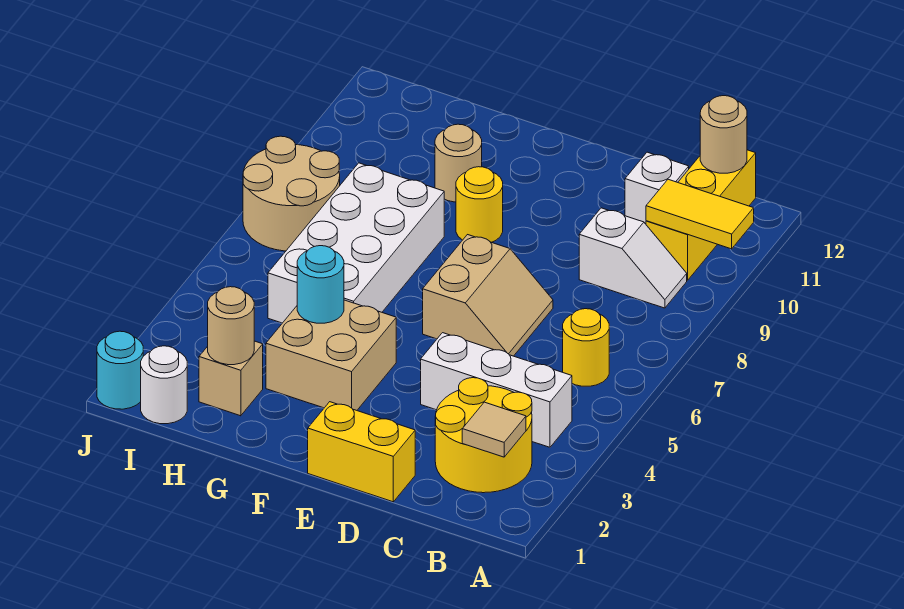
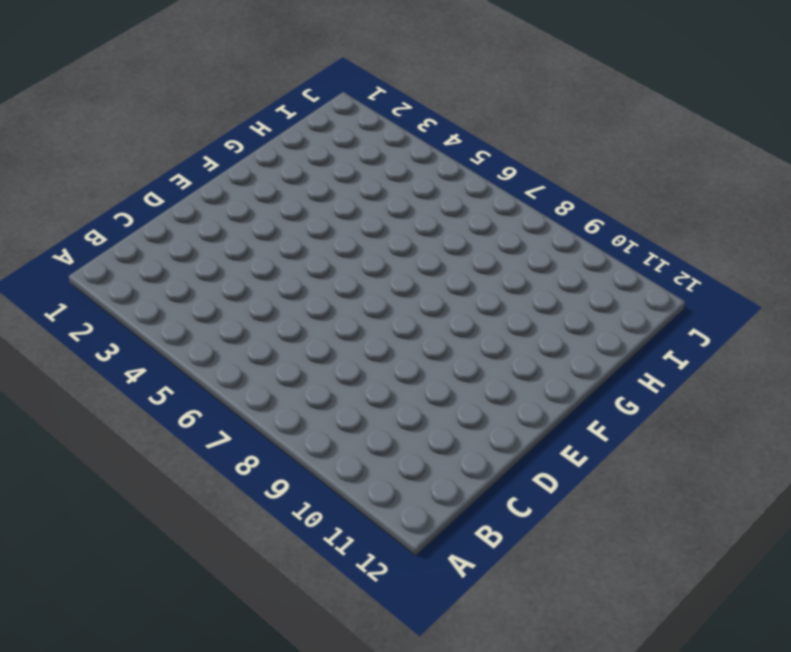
none -> yellow round brick B2:C3 level 1
none -> white brick B4:D4 level 1
none -> yellow round brick B6 level 1

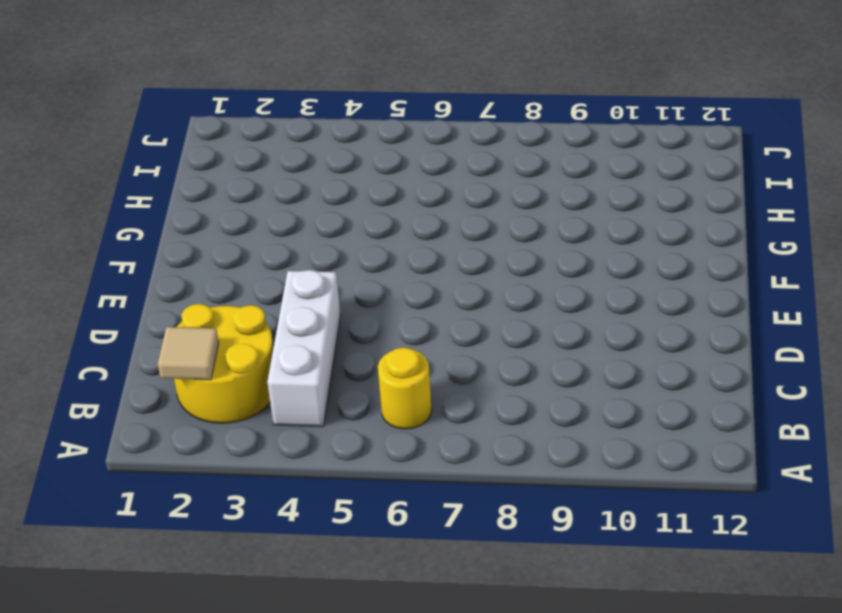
none -> white slope B9:C9 level 1 top C
none -> yellow brick B10:B12 level 1
none -> white brick C11 level 1

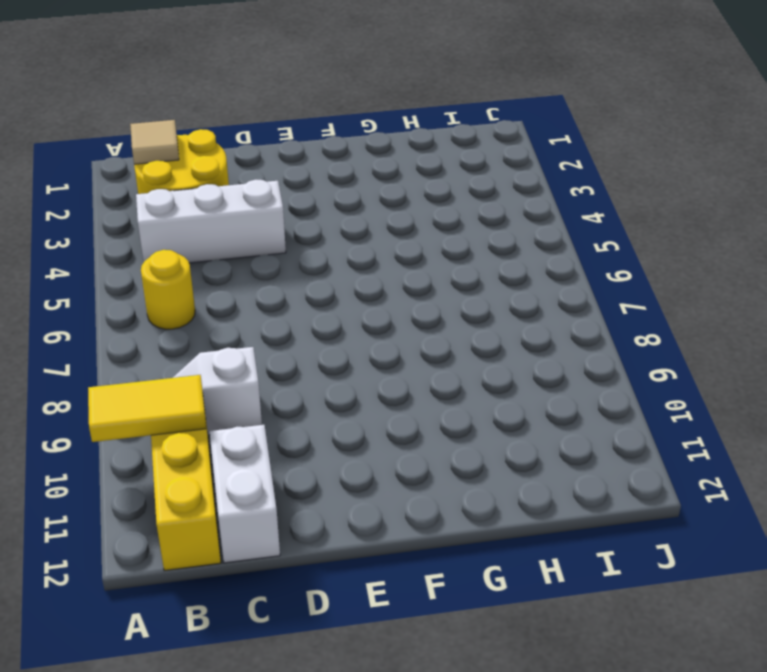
white brick C11:C12 level 1 -> white brick C11 level 1
none -> yellow brick D1:E1 level 1
none -> tan slope D6:E7 level 1 top E
none -> tan brick F3:G4 level 1

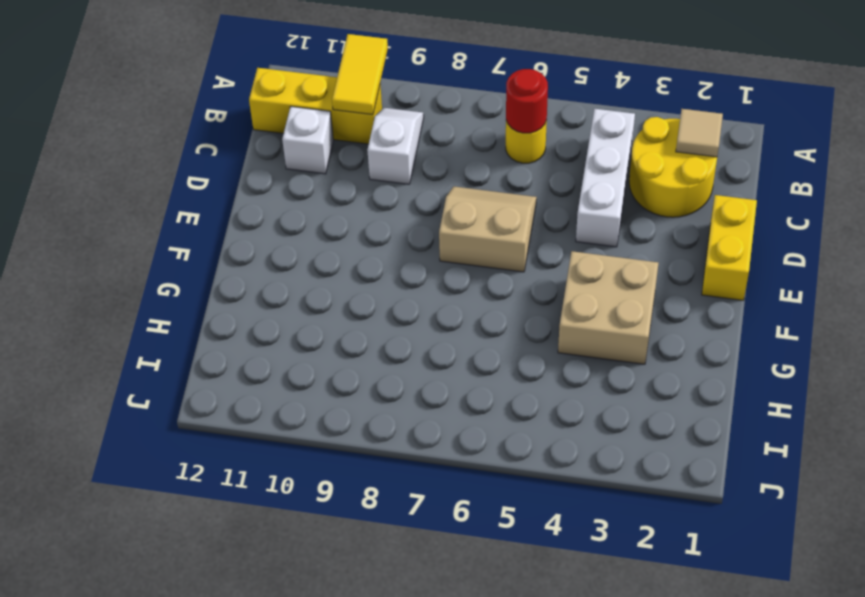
red round brick B6 level 2 -> none
none -> yellow round brick F9 level 1
none -> white brick G5:H8 level 1
none -> tan round brick G10 level 1

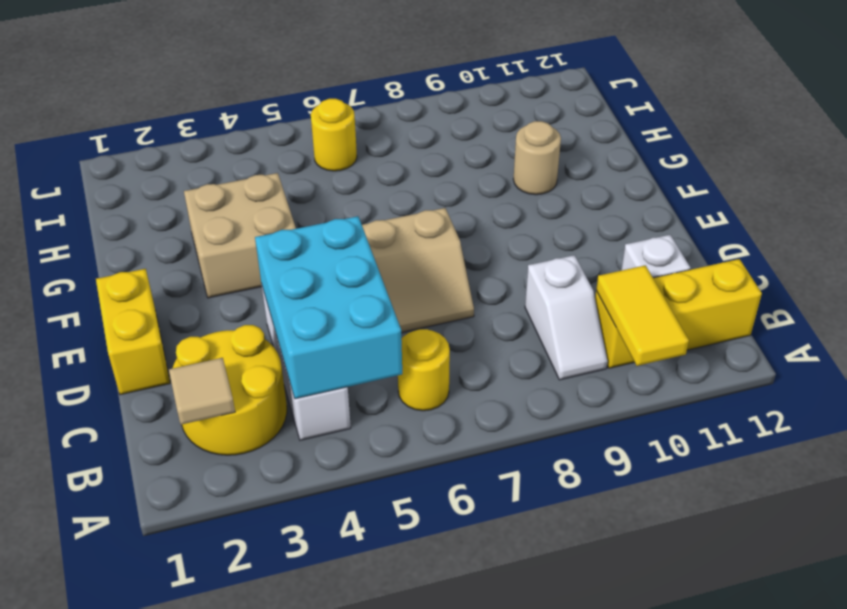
cyan brick B4:D5 level 2 -> none
yellow round brick I6 level 1 -> yellow round brick F9 level 1
none -> white brick G5:H8 level 1
none -> tan brick H2 level 1
none -> white round brick I1 level 1

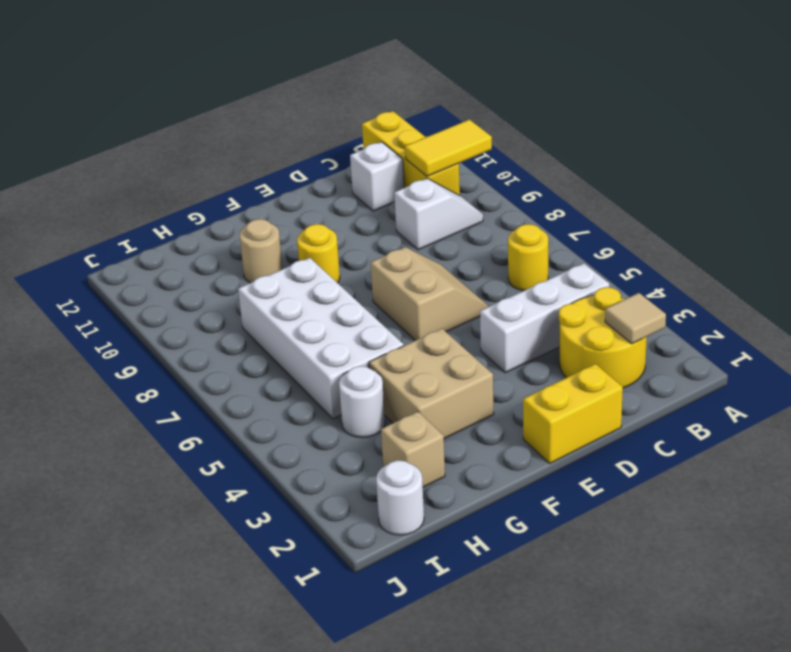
white round brick H4 level 1 -> none
none -> tan round brick I7:J8 level 1
none -> cyan round brick J1 level 1
none -> tan round brick B12 level 2

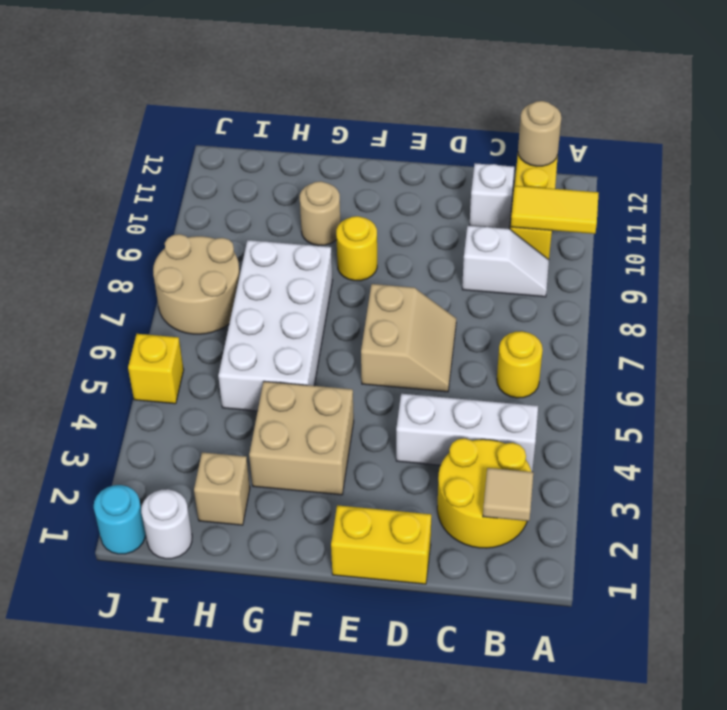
yellow brick J5 level 1 -> none
none -> cyan round brick G4 level 2
none -> tan round brick H2 level 2

